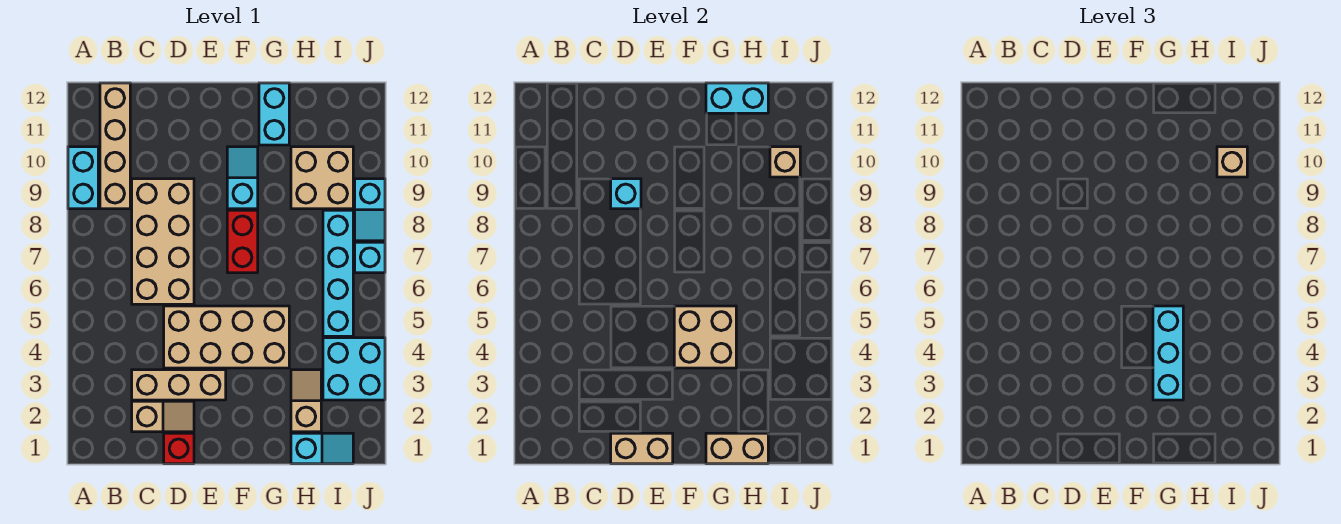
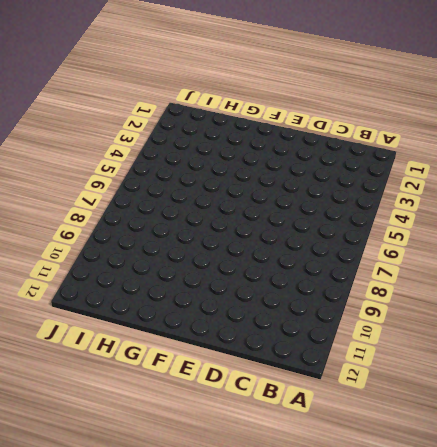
none -> cyan brick A9:A10 level 1
none -> tan brick B9:B12 level 1
none -> tan slope C2:D2 level 1 top C

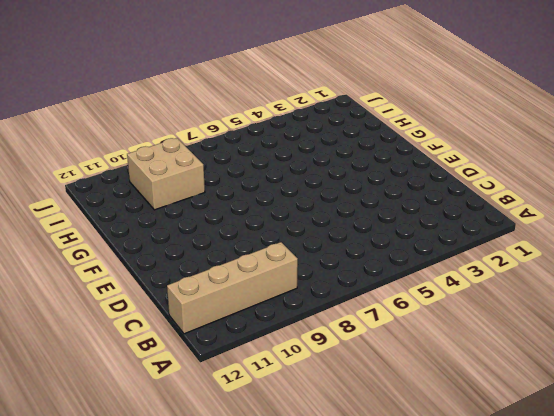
none -> cyan brick A9:A10 level 1
none -> tan slope C2:D2 level 1 top C
none -> tan brick C3:E3 level 1

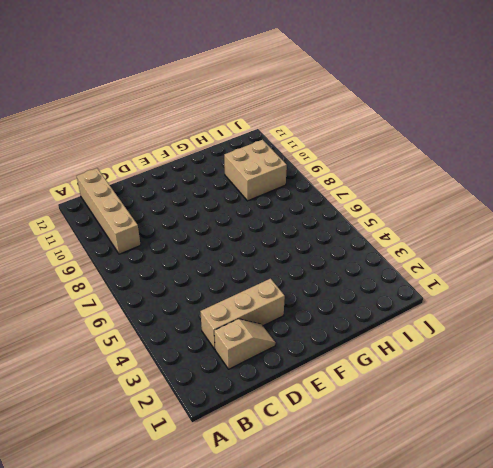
none -> cyan brick A9:A10 level 1
none -> tan brick C6:D9 level 1
none -> red brick D1 level 1

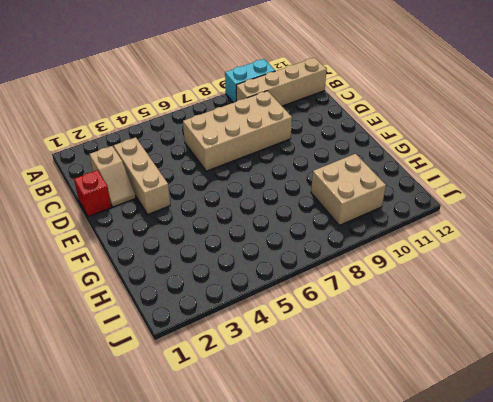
none -> tan brick D4:G5 level 1
none -> red brick F7:F8 level 1
none -> cyan slope F9:F10 level 1 top 9

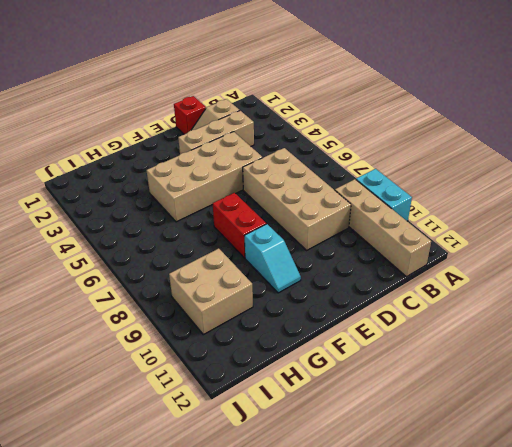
none -> cyan brick G11:G12 level 1
none -> cyan slope H1:I1 level 1 top H
none -> tan slope H2:H3 level 1 top 2

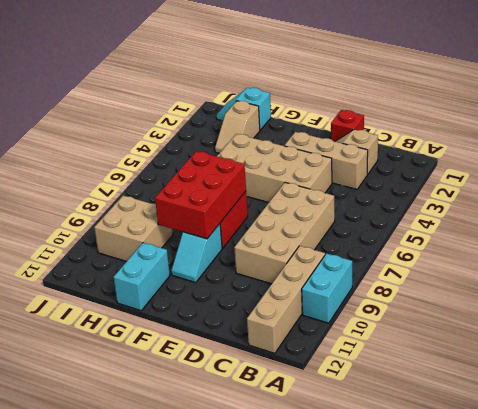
red brick F7:G9 level 2 -> none
none -> cyan brick I3:J4 level 1
none -> cyan brick I5:I8 level 1
none -> cyan brick J7 level 1

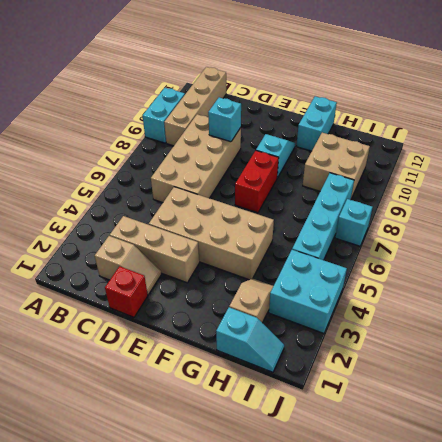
none -> cyan slope J8:J9 level 1 top 9
none -> tan brick D1:E1 level 2
none -> tan brick F4:G5 level 2

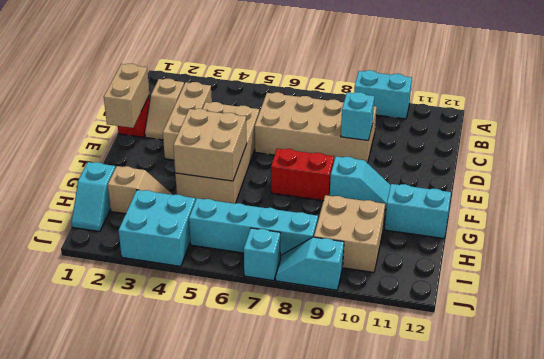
none -> tan brick B9:B12 level 1
none -> tan brick G1:H1 level 2
none -> cyan brick G12:H12 level 2

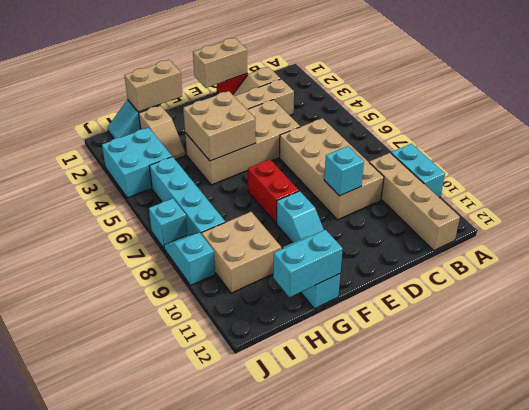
none -> tan brick I10 level 2
none -> cyan brick G3:G5 level 3
none -> tan brick I10 level 3

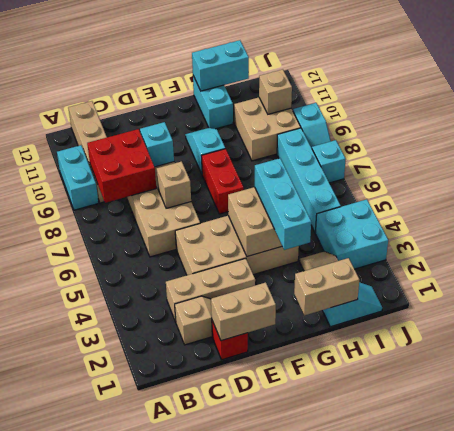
red brick B8:C9 level 2 -> none
tan brick D7 level 2 -> tan brick I10 level 3

